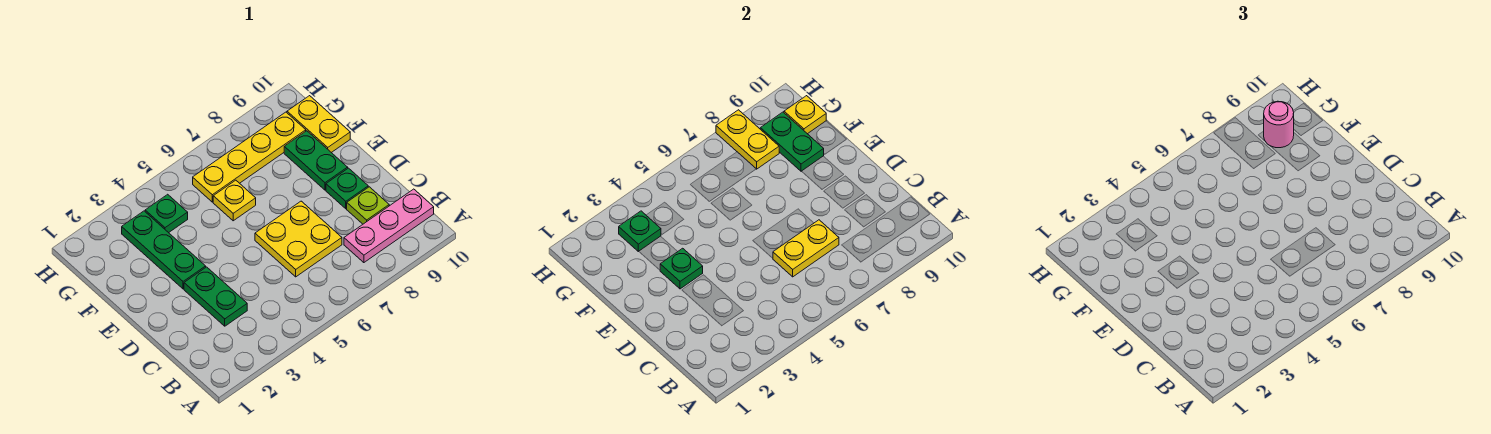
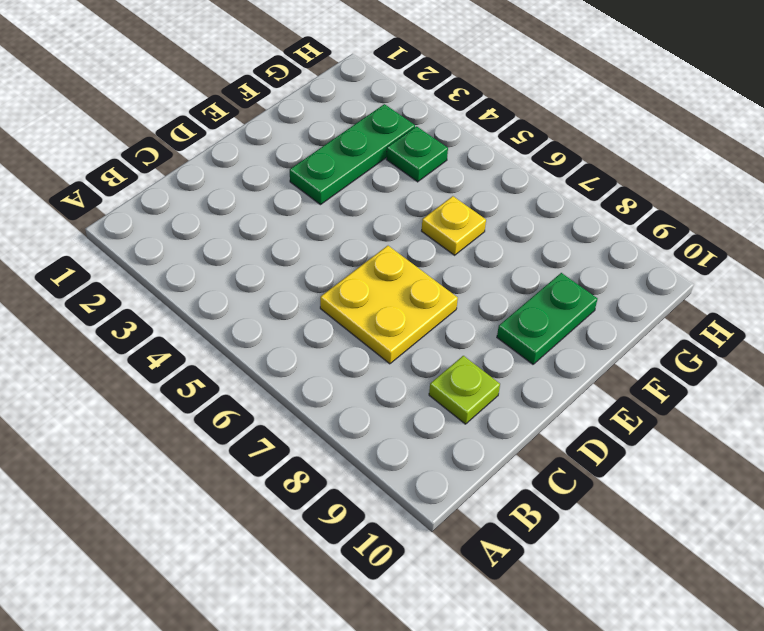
none -> pink plate B8:B10 level 1
none -> green plate C3:D3 level 1
none -> green plate D9 level 1

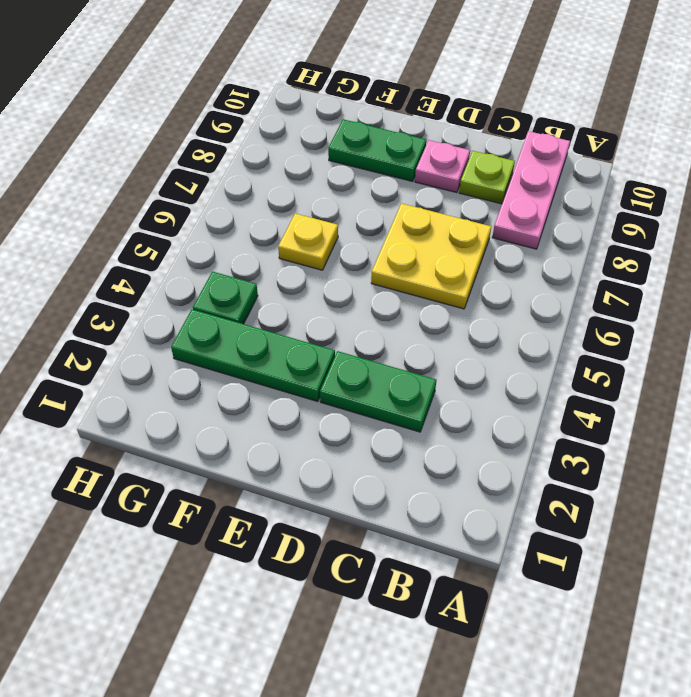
pink plate D9 level 1 -> green plate D9 level 1
none -> yellow plate F10:G10 level 1
none -> yellow plate G6:G9 level 1
none -> yellow plate C6:C7 level 2

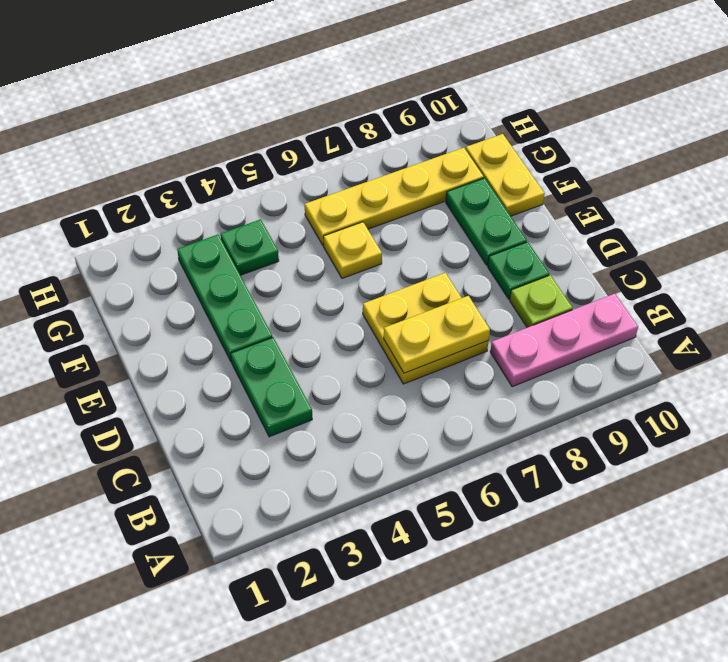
none -> green plate E3 level 2
none -> green plate F9:G9 level 2
none -> green plate G3 level 2

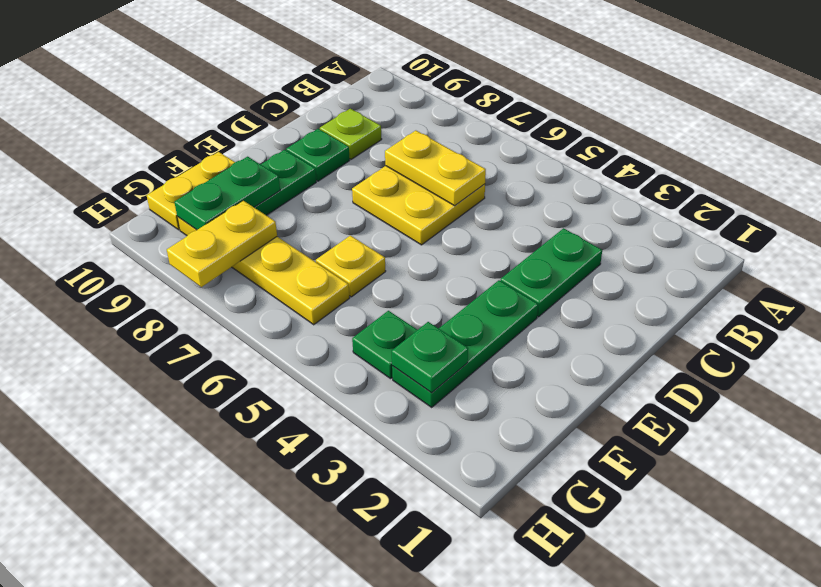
none -> pink plate B8:B10 level 1
none -> green plate E3 level 2
none -> yellow plate G10 level 2

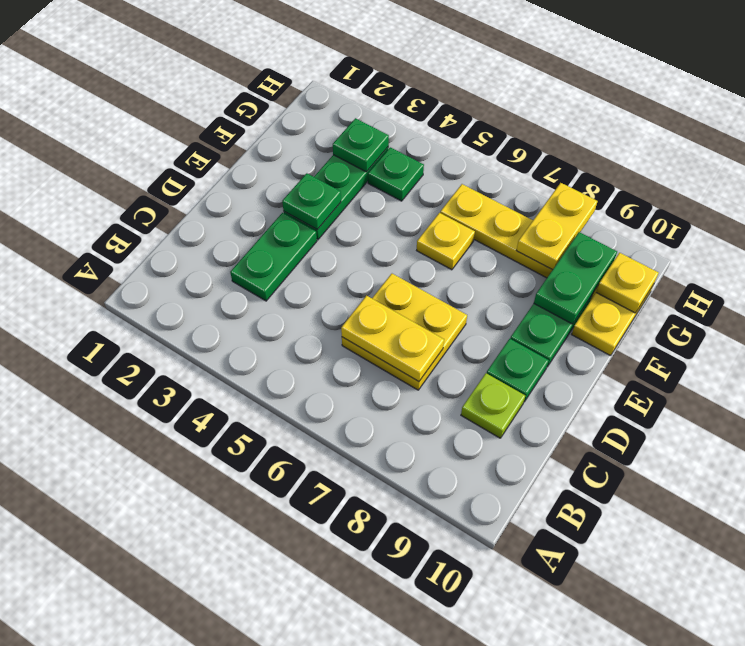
none -> pink plate B8:B10 level 1
none -> pink round brick G9 level 3

